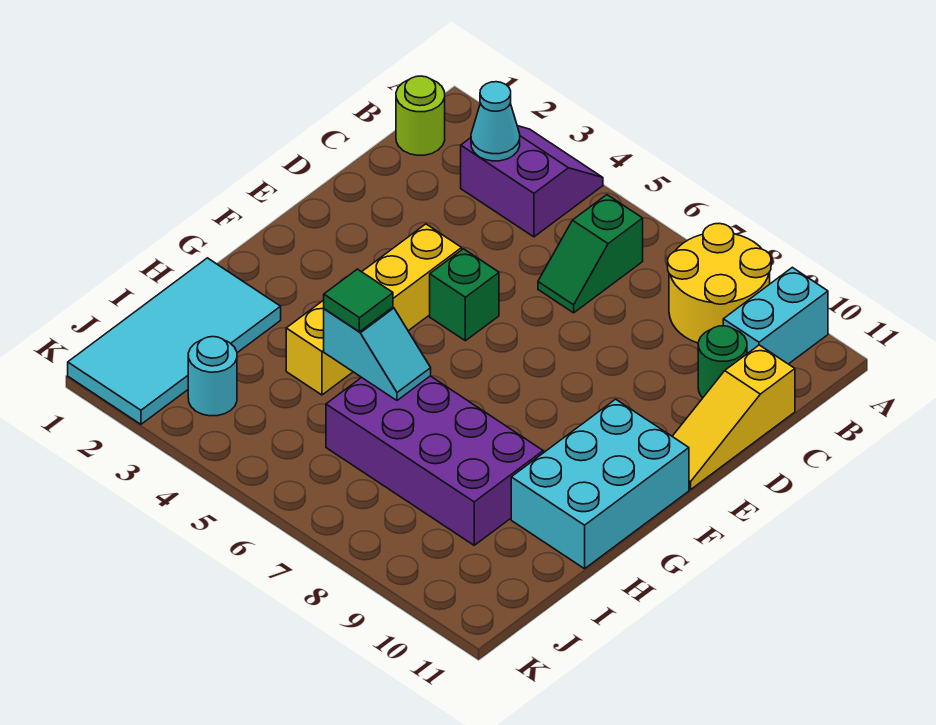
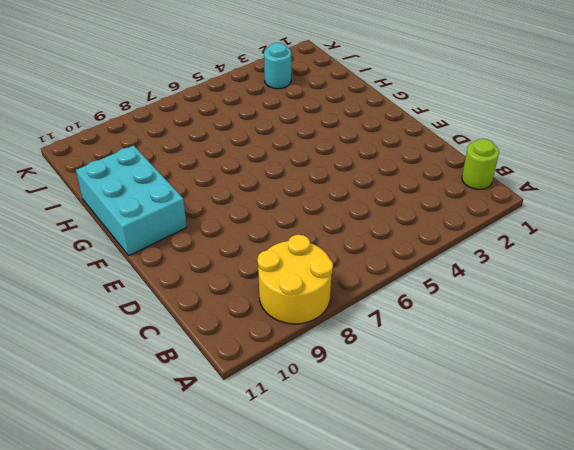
none -> purple slope A3:B4 level 1 top B
none -> cyan brick A10:B10 level 1
none -> green slope B6:C6 level 1 top B

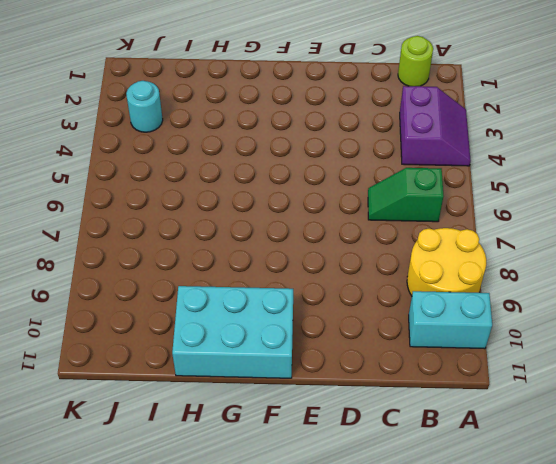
none -> green round brick C10 level 1
none -> yellow slope C11:E11 level 1 top C
none -> yellow brick E4:H4 level 1

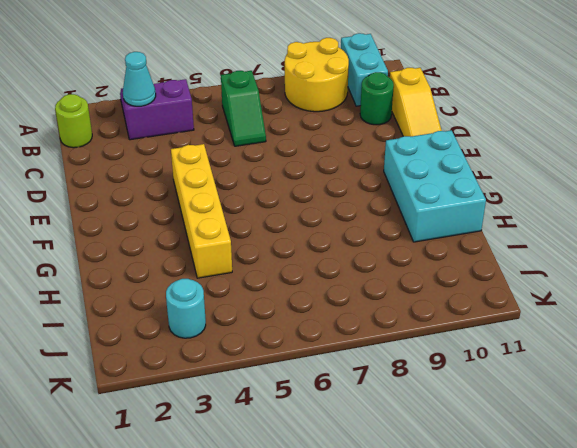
none -> green brick E5 level 1
none -> cyan tile H1:K2 level 1
none -> purple brick H6:I9 level 1

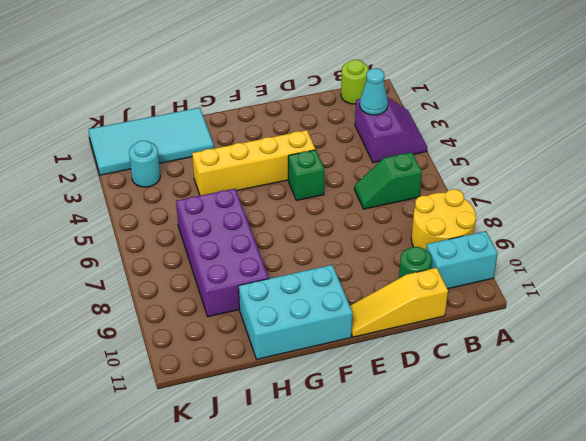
none -> cyan slope H5:H6 level 2 top 5
none -> green tile H5 level 3

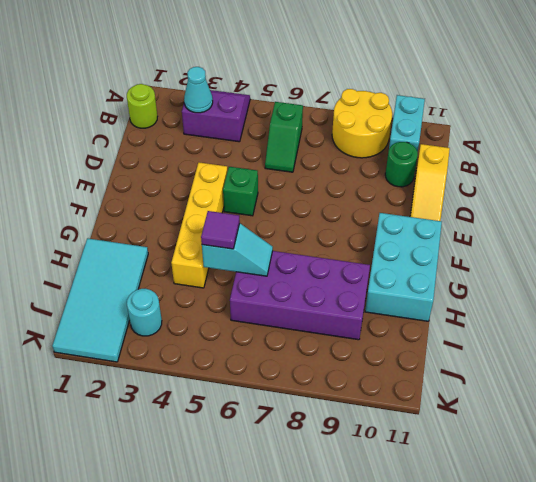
purple tile H5 level 3 -> green tile H5 level 3

